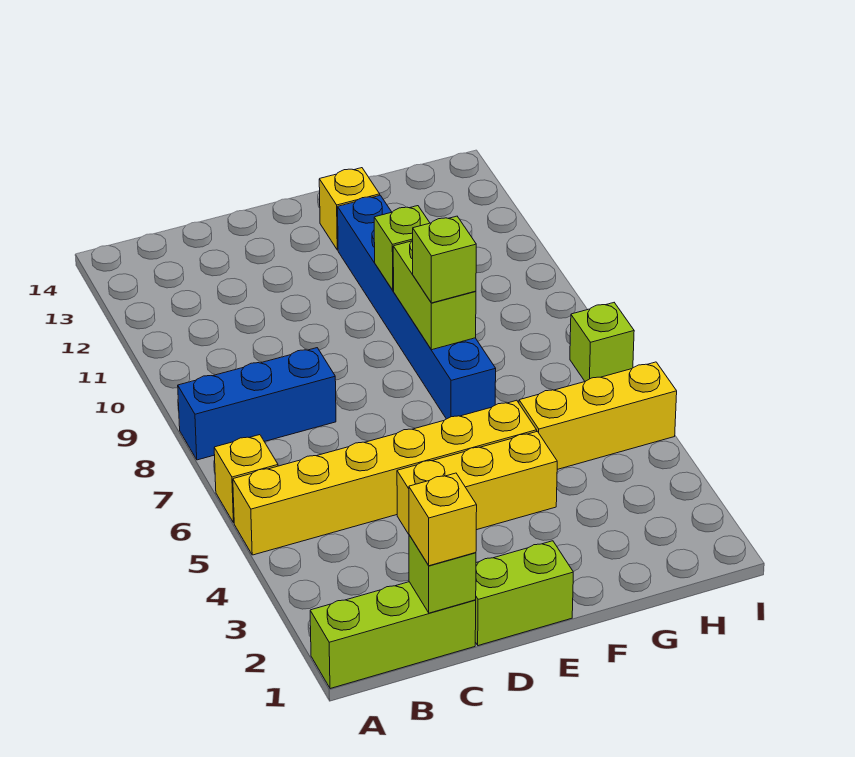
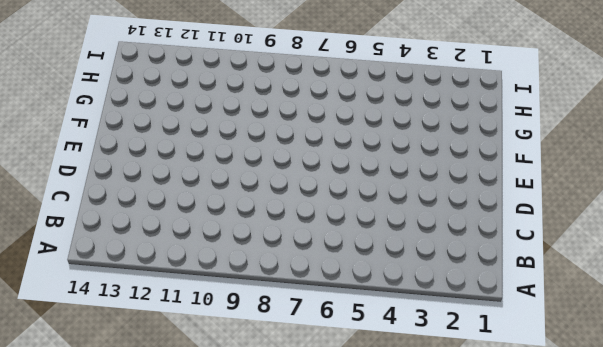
none -> lime brick A1:C1 level 1
none -> yellow brick A5:F5 level 1
none -> yellow brick A6 level 1

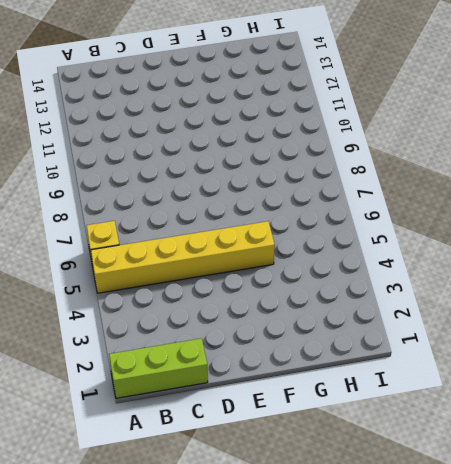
none -> blue brick A8:C8 level 1
none -> lime brick D1:E1 level 1
none -> yellow brick D4:F4 level 1

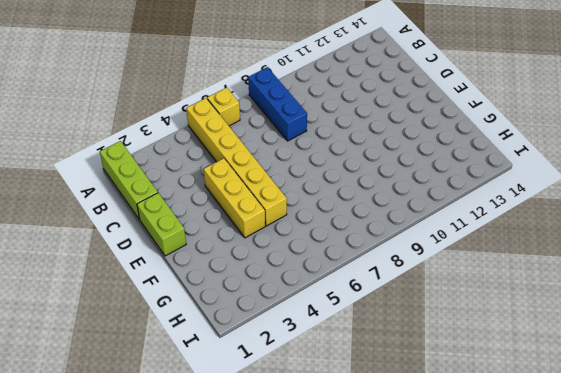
none -> blue brick F7:F12 level 1
none -> yellow brick F13 level 1
none -> yellow brick G5:I5 level 1

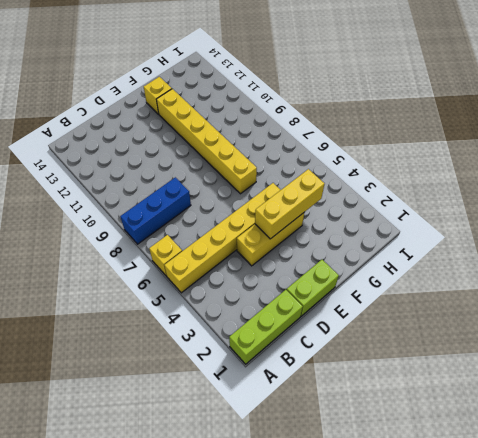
yellow brick E4:G4 level 2 -> yellow brick G5:I5 level 1
yellow brick F7:F12 level 1 -> blue brick F7:F12 level 1
none -> lime brick I7 level 1
none -> lime brick C1 level 2
none -> lime brick F8:F9 level 2

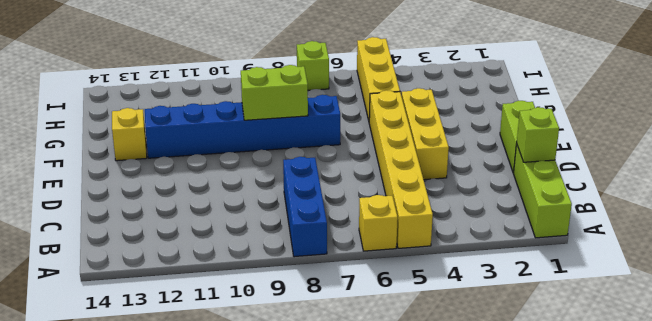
none -> lime brick F10 level 2
none -> yellow brick C1 level 3
none -> lime brick F8 level 3

